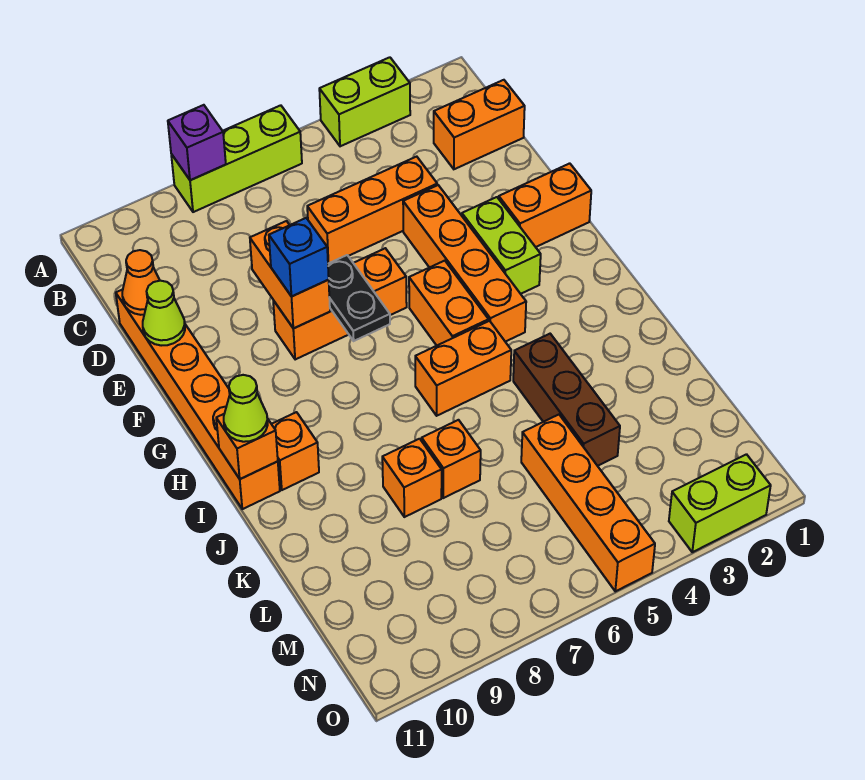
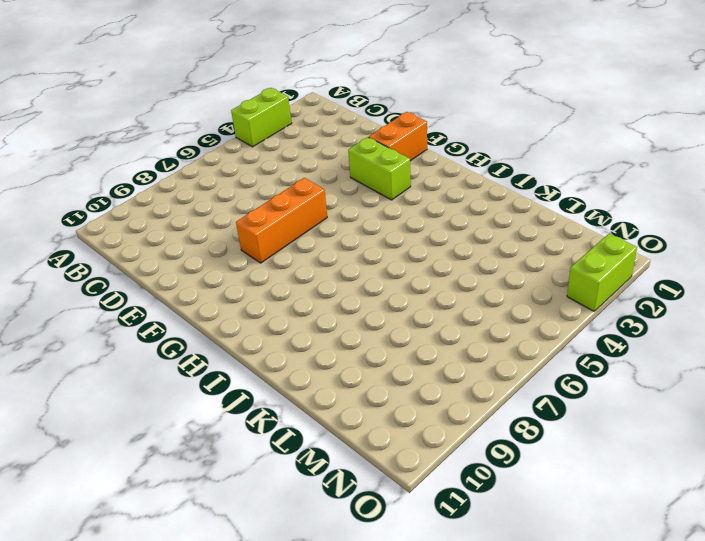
none -> lime brick A6:A8 level 1
none -> orange brick C1:C2 level 1
none -> orange brick D4:D6 level 1

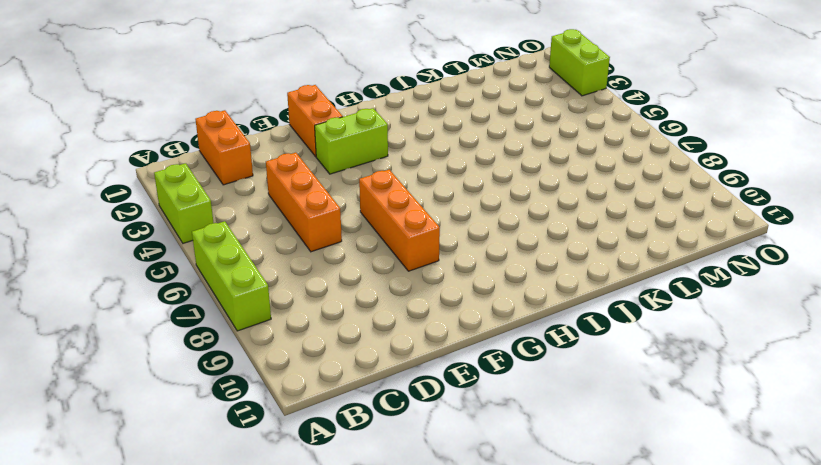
none -> orange brick D11:I11 level 1
none -> orange brick E4:H4 level 1
none -> orange brick G5:H5 level 1

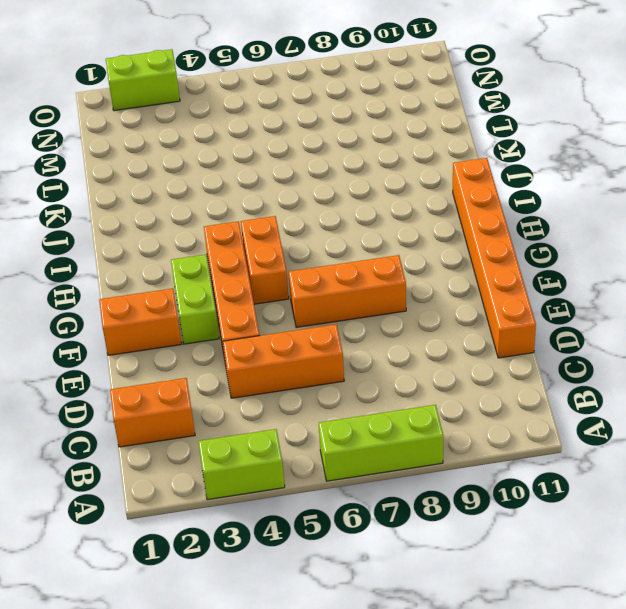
none -> orange brick I5:I6 level 1
none -> orange brick I10 level 1
none -> brown brick J4:L4 level 1

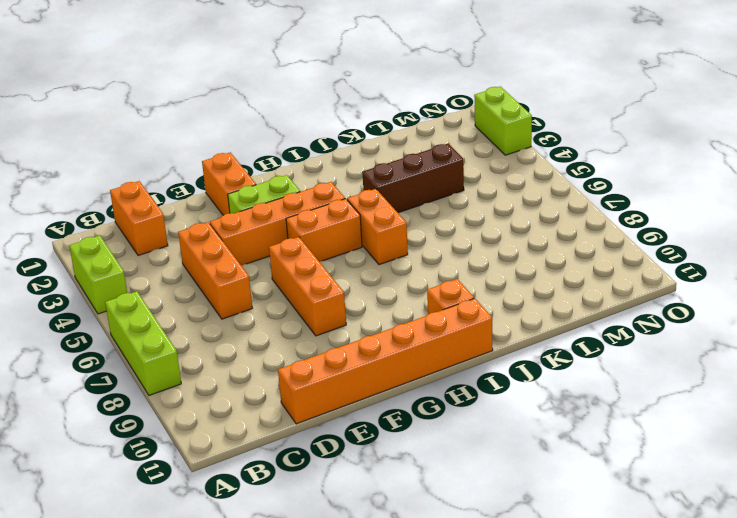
none -> orange brick K7 level 1
none -> orange brick K8 level 1
none -> orange brick L5:O5 level 1

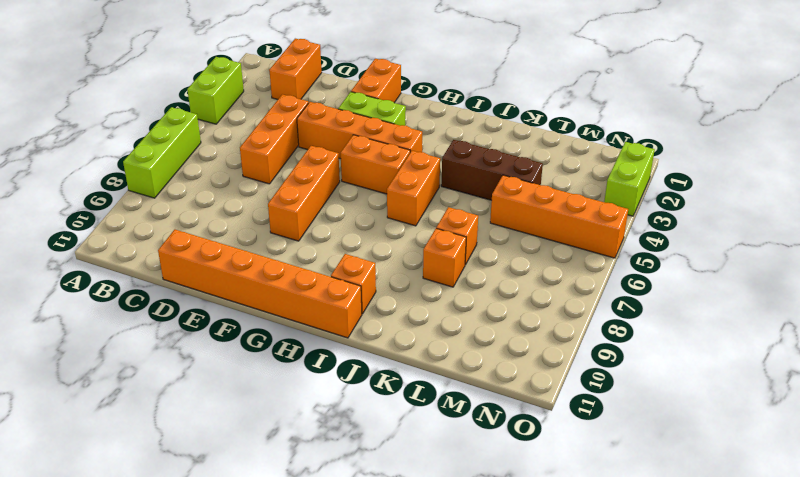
none -> purple brick A8 level 2
none -> orange cone D11 level 2
none -> orange brick E8:F8 level 2

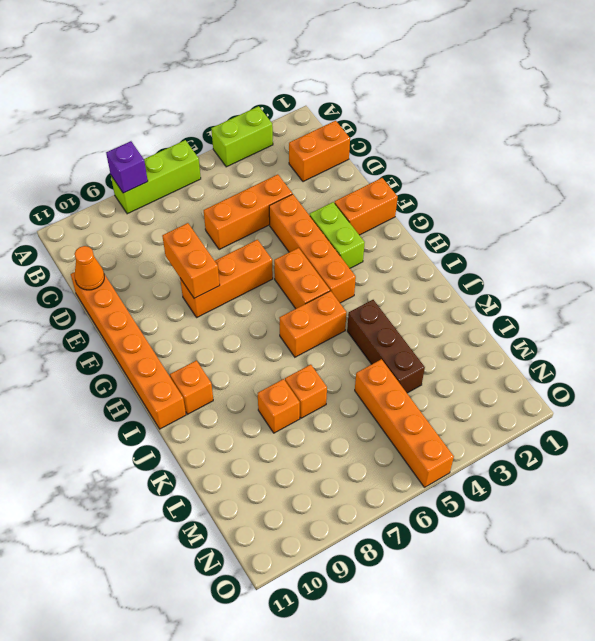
none -> lime brick O2:O3 level 1
none -> lime cone E11 level 2
none -> black plate F7:G7 level 2

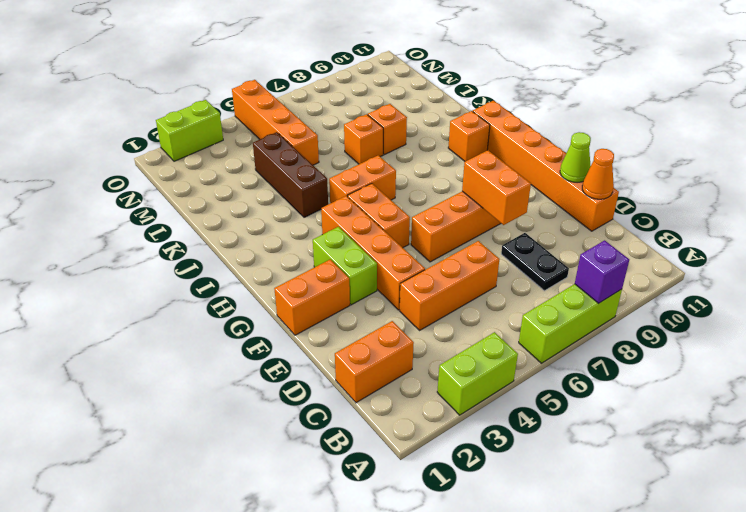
black plate C8:D8 level 1 -> black plate F7:G7 level 2
none -> orange brick I11 level 2
none -> blue brick F8 level 3
none -> lime cone I11 level 3

